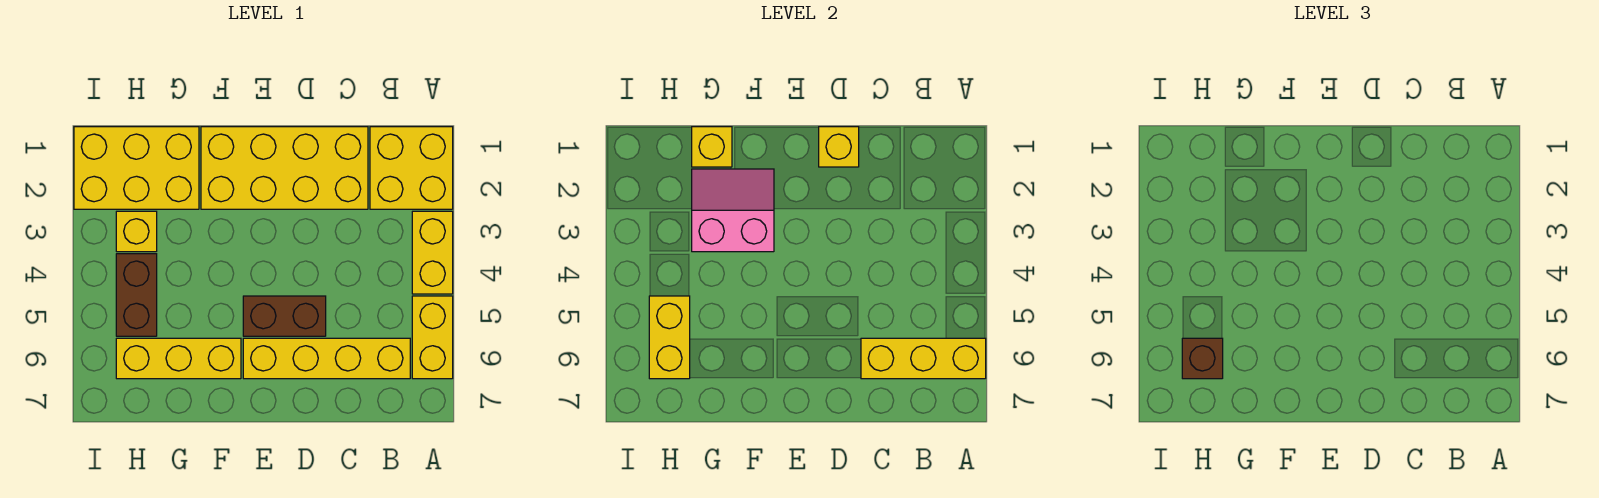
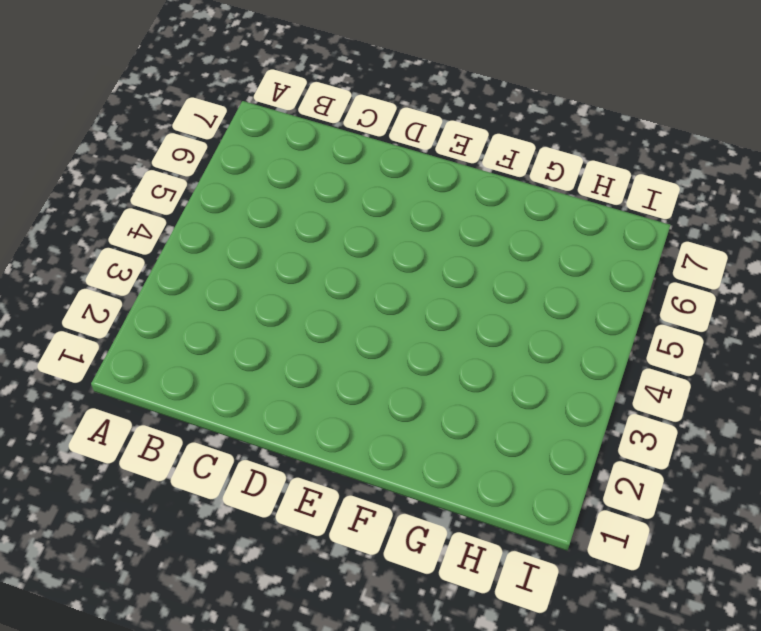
none -> yellow brick A1:B2 level 1
none -> yellow brick A3:A4 level 1
none -> yellow brick A5:A6 level 1

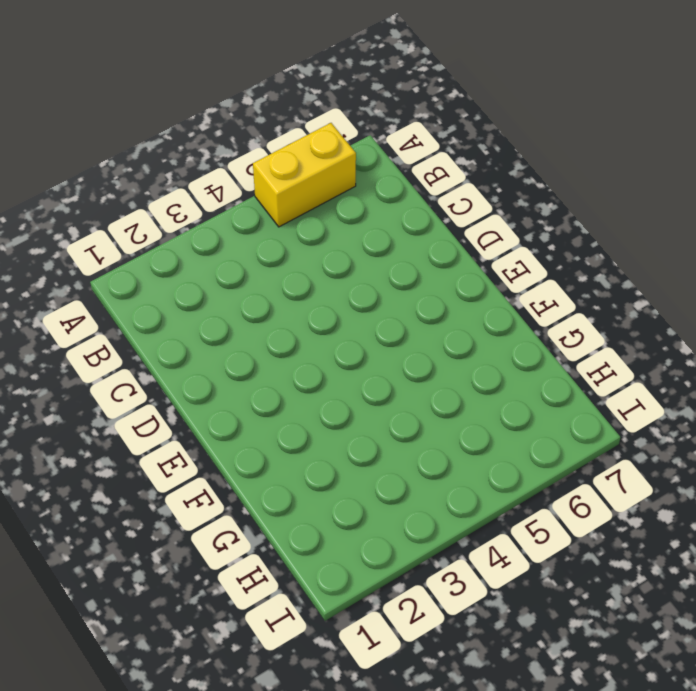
none -> yellow brick A1:B2 level 1
none -> yellow brick A3:A4 level 1
none -> yellow brick B6:E6 level 1

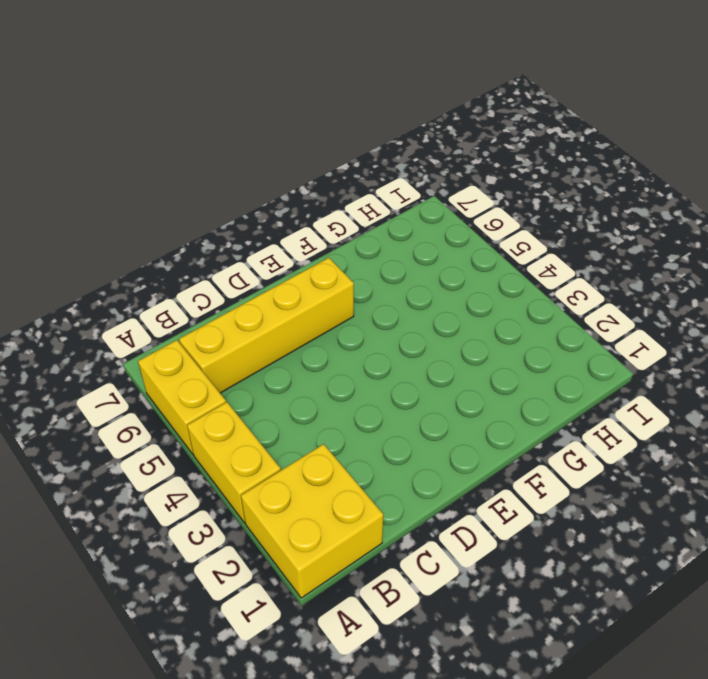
none -> yellow brick C1:F2 level 1
none -> brown brick D5:E5 level 1
none -> yellow brick F6:H6 level 1

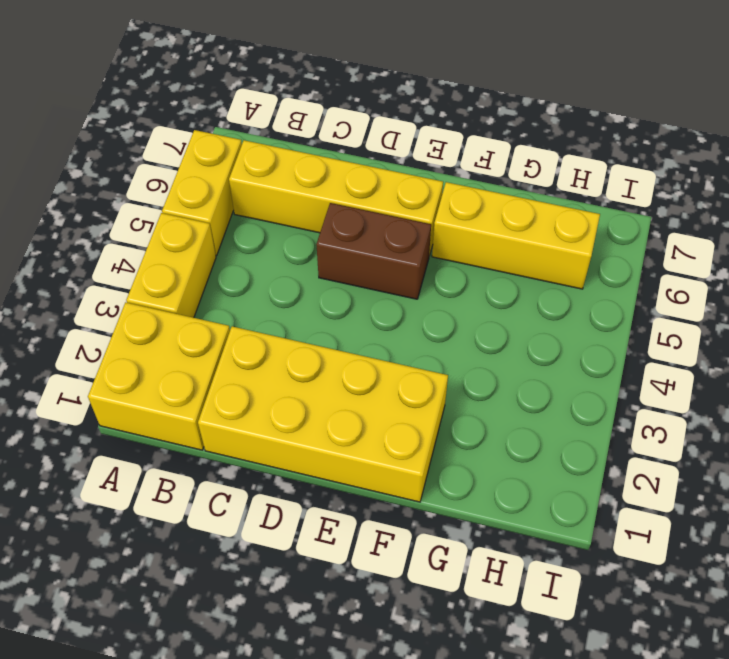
none -> yellow brick G1:I2 level 1
none -> yellow brick H3 level 1
none -> brown brick H4:H5 level 1

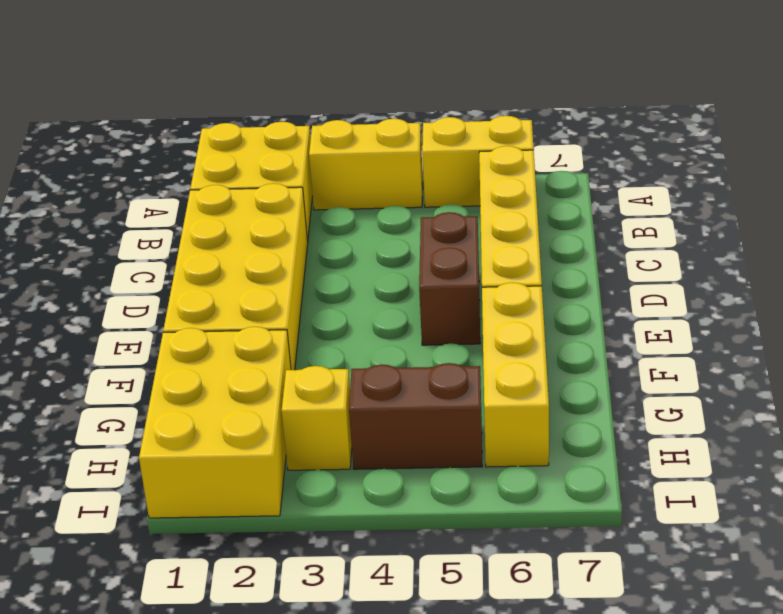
none -> yellow brick A6:C6 level 2
none -> yellow brick D1 level 2
none -> pink slope F2:G3 level 2 top 3

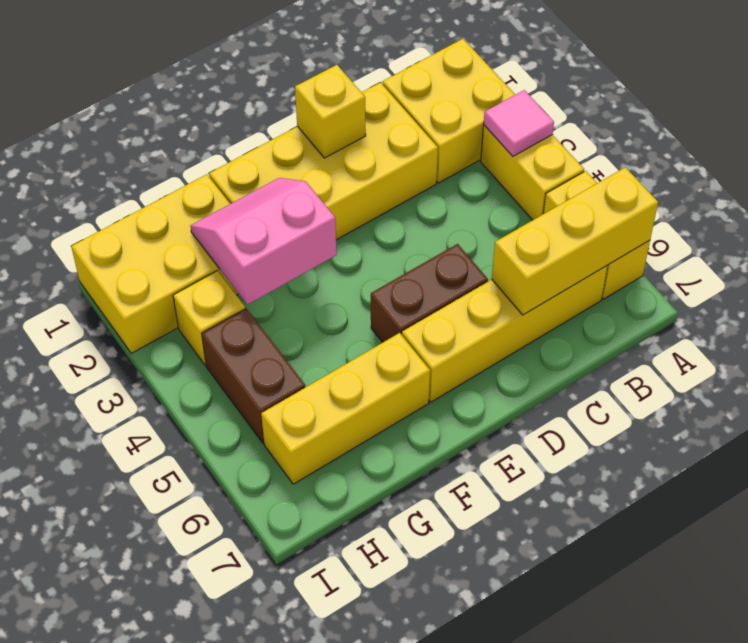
pink tile A3 level 2 -> none
none -> yellow brick G1 level 2
none -> yellow brick H5:H6 level 2
none -> brown brick H6 level 3

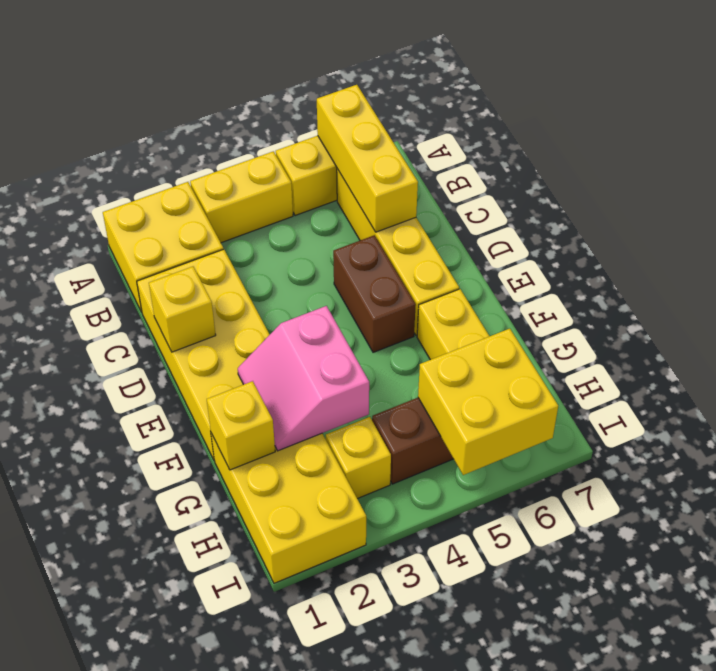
yellow brick H5:I6 level 2 -> yellow brick H5:H6 level 2
none -> brown brick H6 level 3

